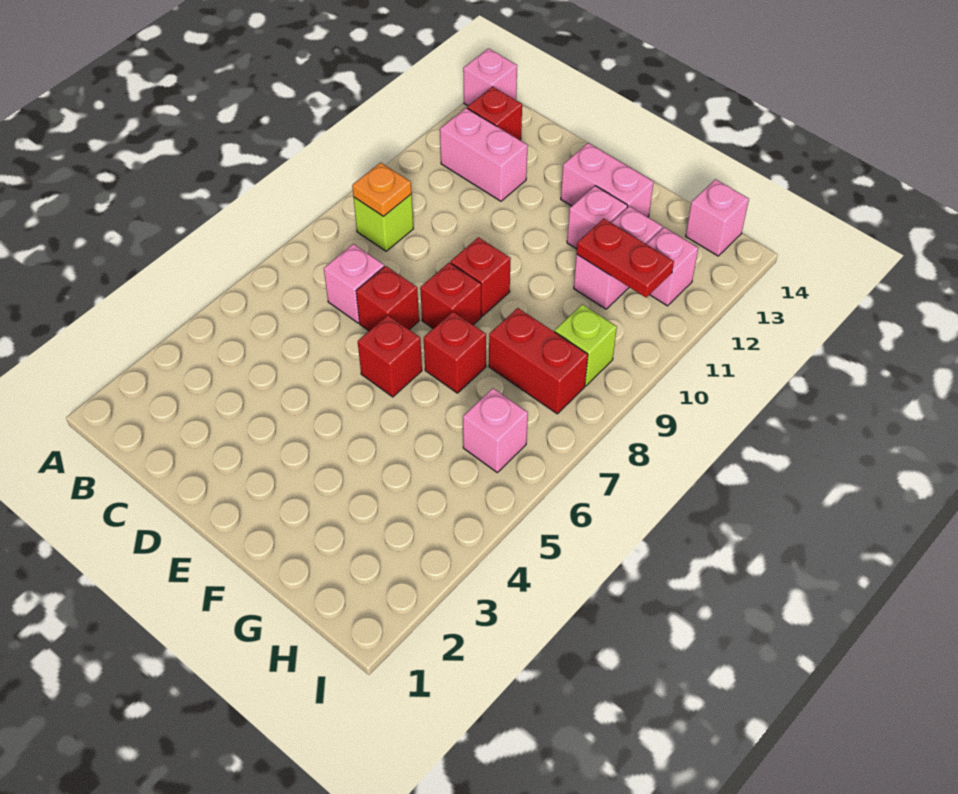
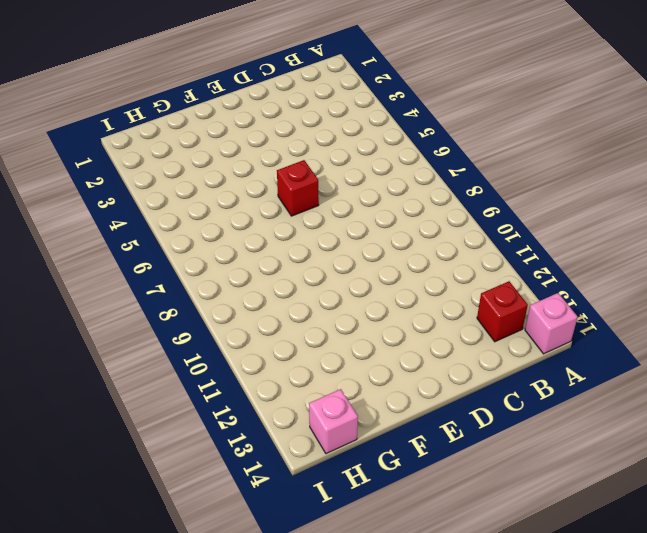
none -> lime brick B9 level 1
none -> pink brick B12:C12 level 1
none -> pink brick C7 level 1

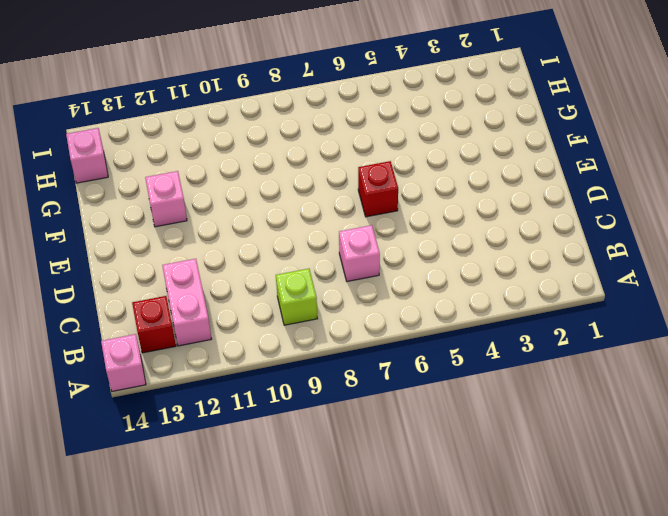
none -> red brick D7 level 1
none -> red brick E8 level 1
none -> red brick E9 level 1

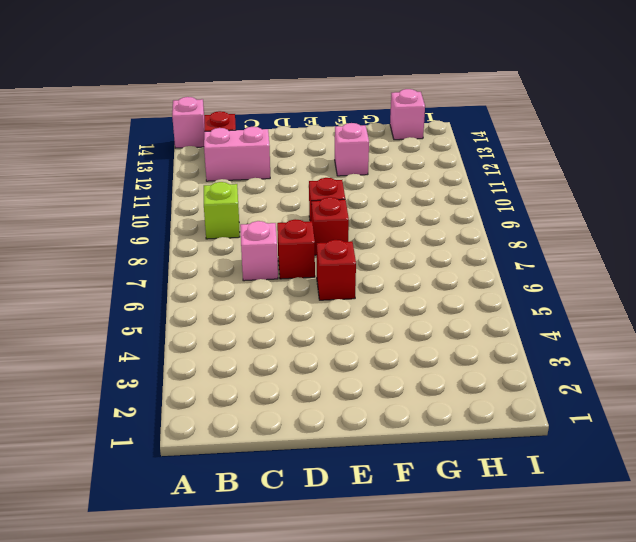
none -> pink brick E13:F13 level 1
none -> red brick F7 level 1
none -> red brick G8:H8 level 1

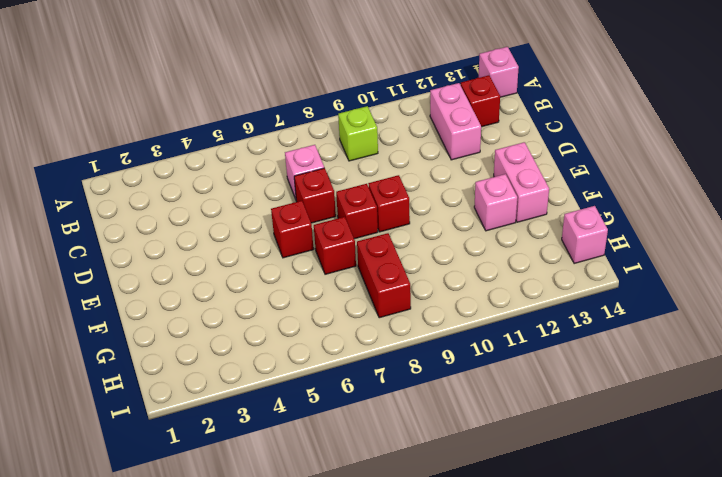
none -> pink brick G11:G12 level 1
none -> pink brick H6 level 1
none -> lime brick H9 level 1

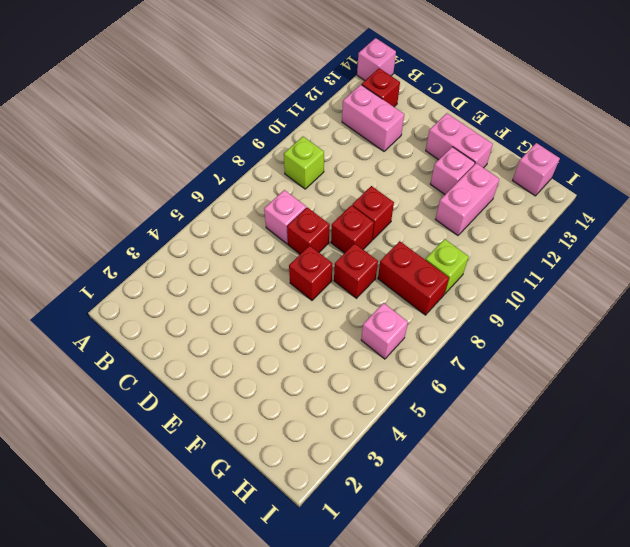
none -> pink brick H12 level 1
none -> orange plate B9 level 2
none -> red plate G11:H11 level 2

